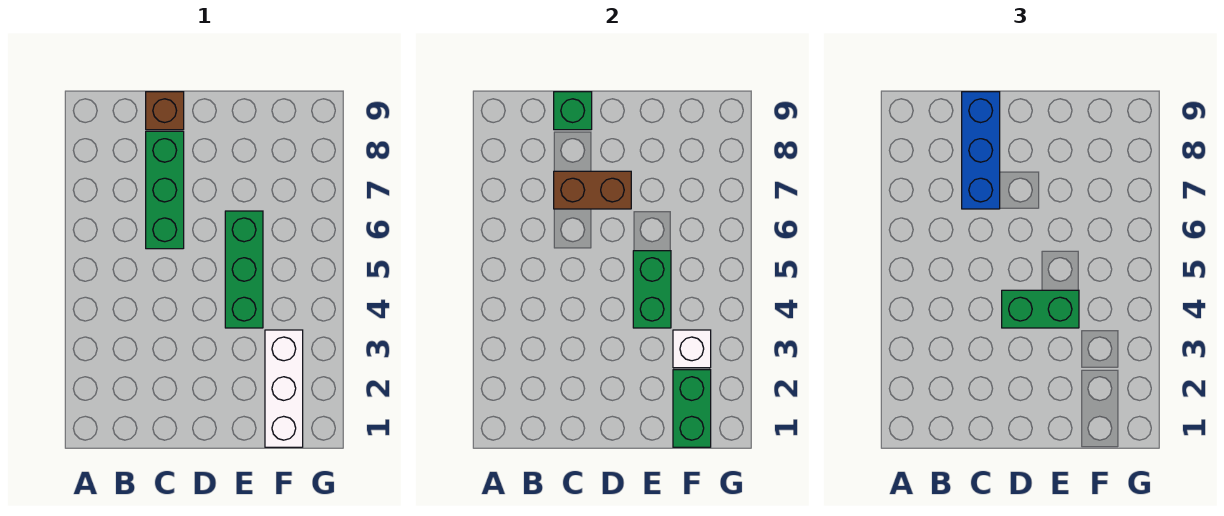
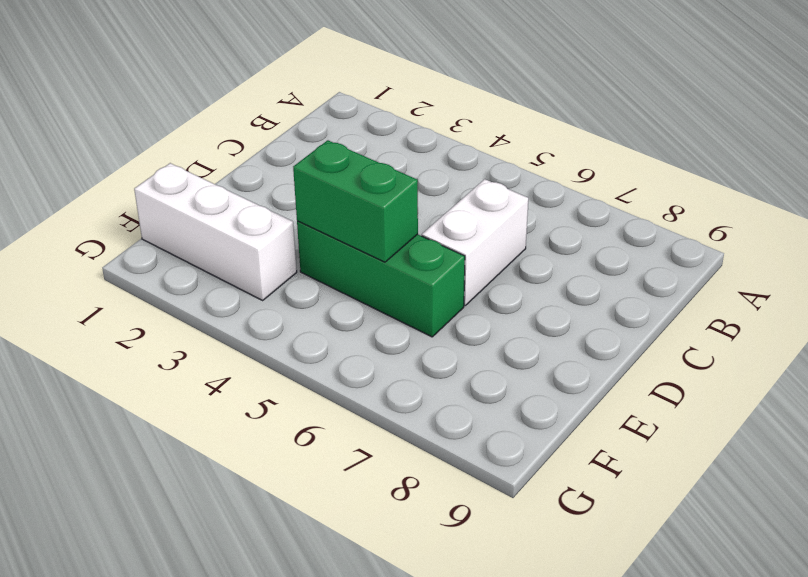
white brick C6:D6 level 1 -> green brick C6:C8 level 1
none -> brown brick C9 level 1
none -> brown brick C7:D7 level 2

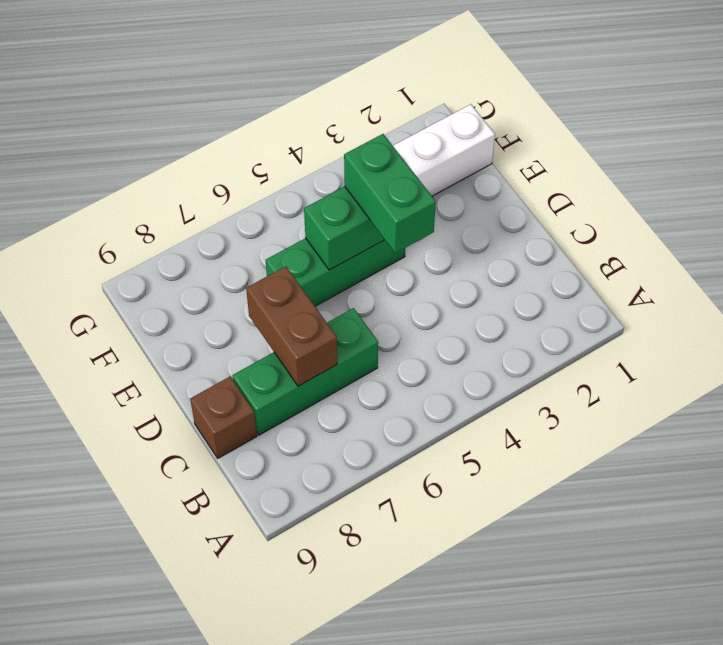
none -> green brick C9 level 2
none -> green brick F1:F2 level 2

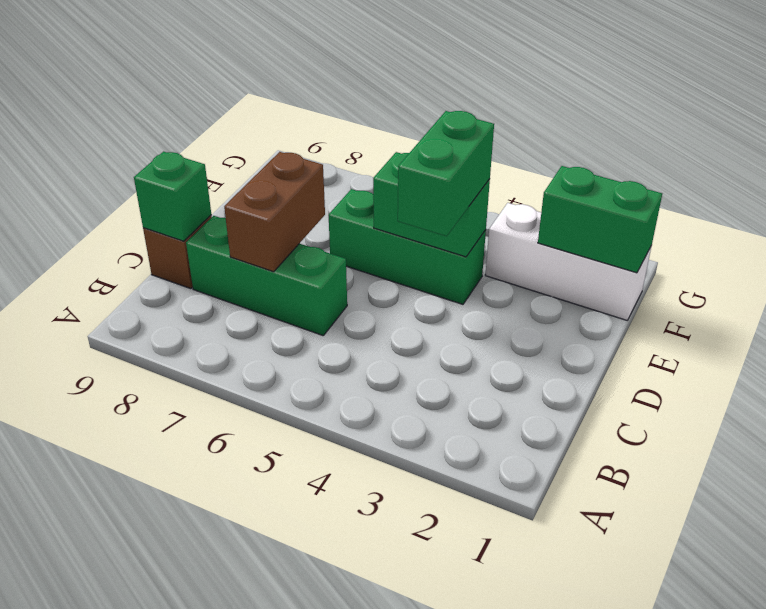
none -> white brick F3 level 2
none -> blue brick C7:C9 level 3

